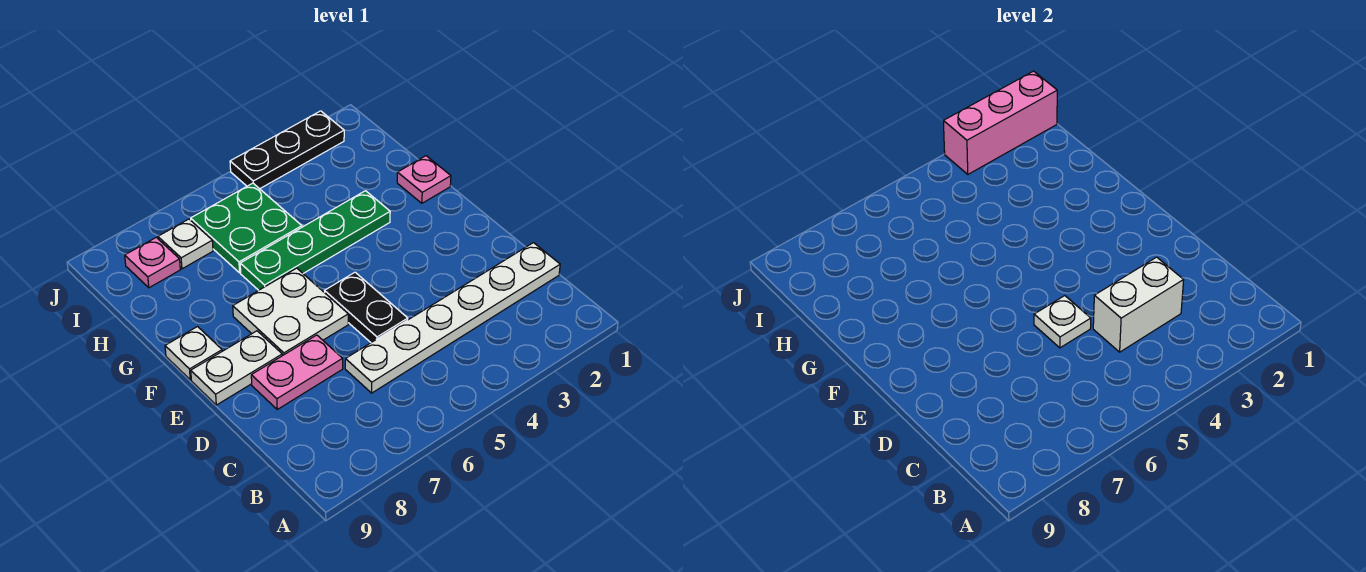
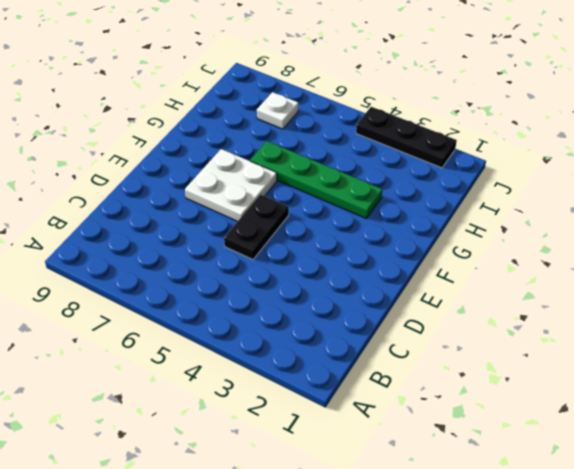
none -> white plate C1:C6 level 1
none -> pink plate D7:D8 level 1
none -> white plate E8:E9 level 1

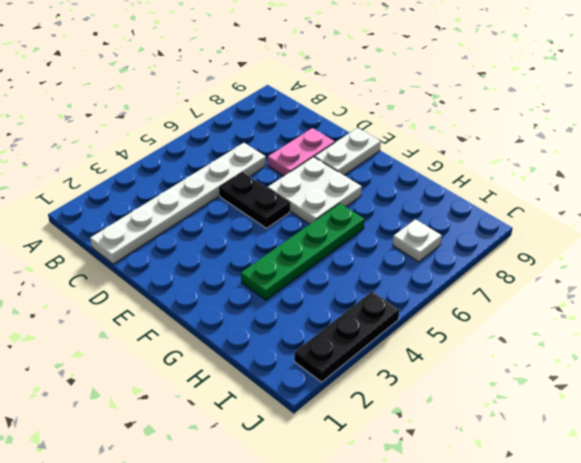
none -> white plate F9 level 1
none -> pink plate G1 level 1
none -> green plate H5:I6 level 1

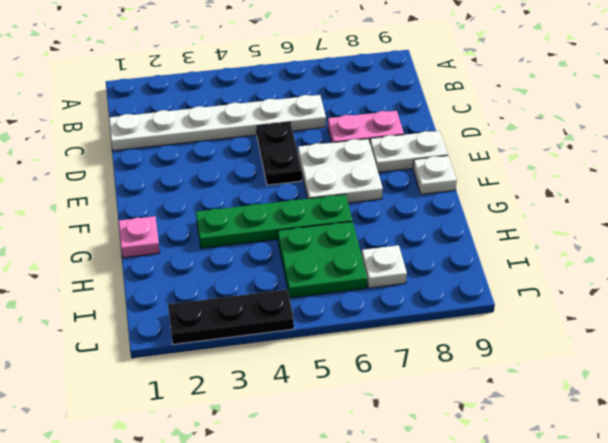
none -> pink plate I8 level 1
none -> white brick C3:C4 level 2
none -> white plate D5 level 2

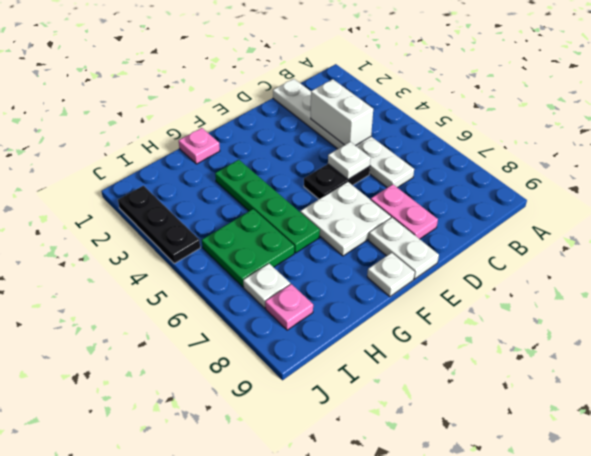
none -> pink brick J1:J3 level 2

